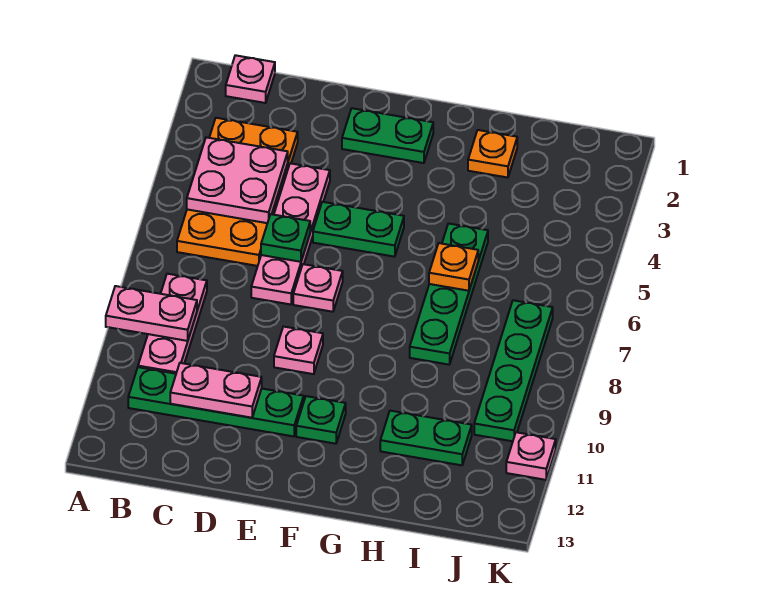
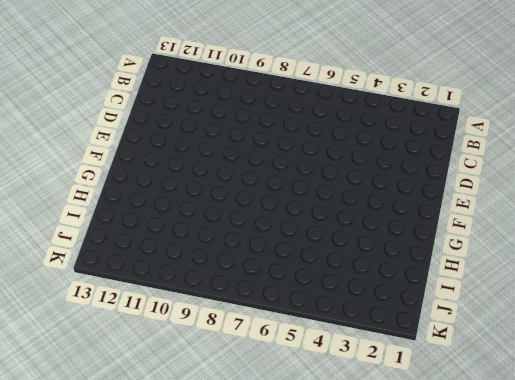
none -> pink plate B1 level 1
none -> orange plate B3:C6 level 1
none -> pink plate B8:B10 level 1

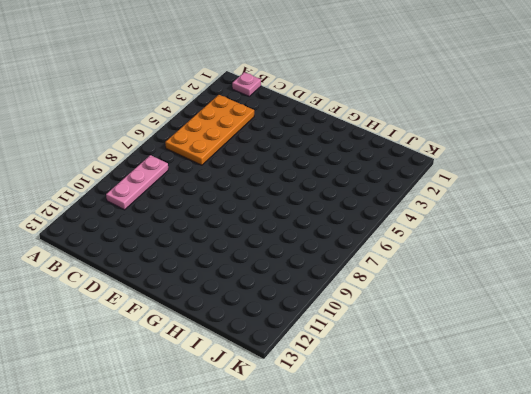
none -> green plate B11:E11 level 1
none -> pink plate D4:D7 level 1
none -> green plate E2:F2 level 1

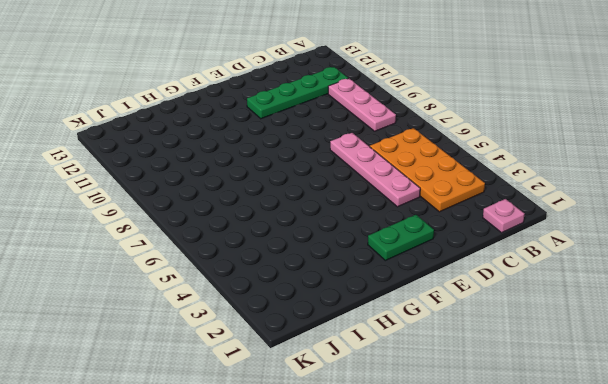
none -> green plate E5:F5 level 1
none -> pink plate E7 level 1
none -> pink plate E9 level 1

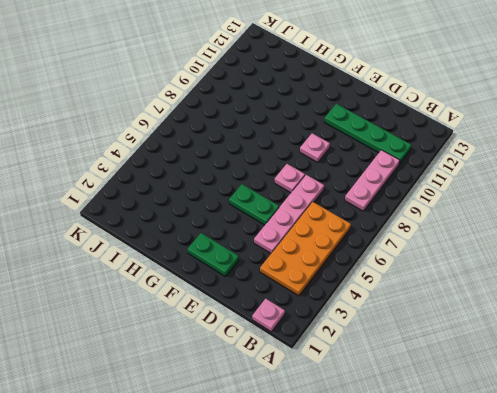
none -> green plate F11 level 1
none -> orange plate H2 level 1
none -> green plate H5:H8 level 1

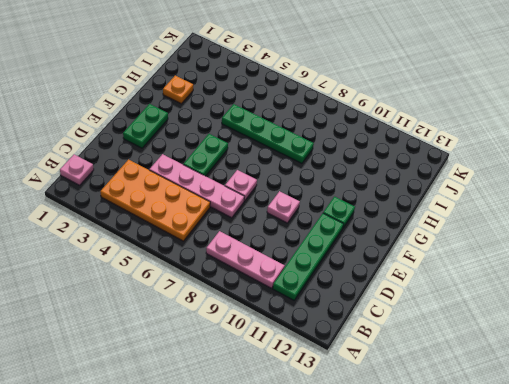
none -> green plate H11:I11 level 1
none -> green plate J7:J10 level 1
none -> pink plate K11 level 1

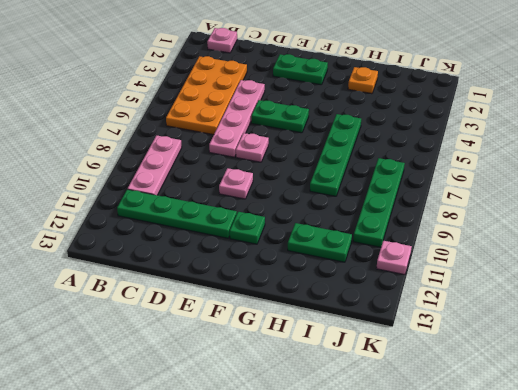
none -> pink plate A9:B9 level 2
none -> pink plate B4:C5 level 2
none -> pink plate C11:D11 level 2

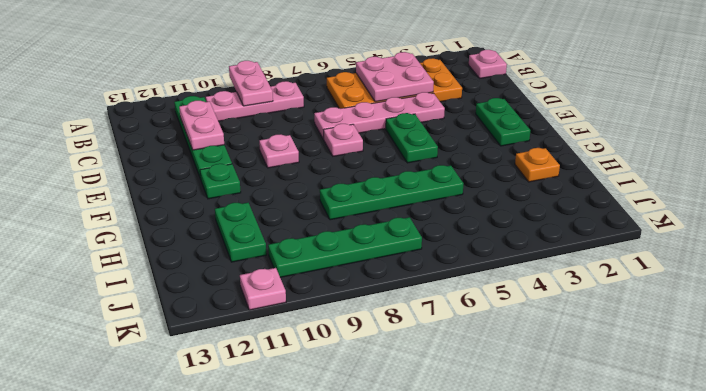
none -> green plate D6 level 2
none -> orange plate H6 level 2

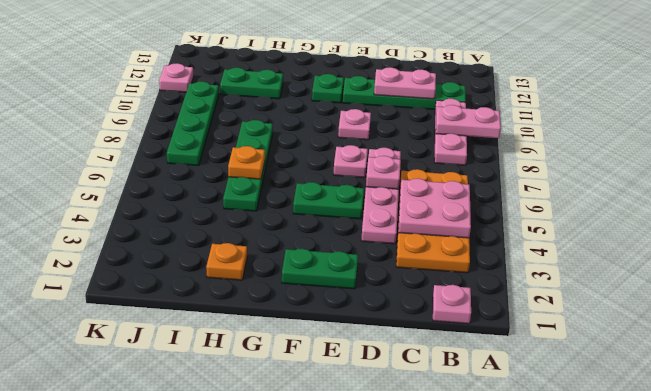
pink plate D6 level 2 -> green plate D6 level 2

